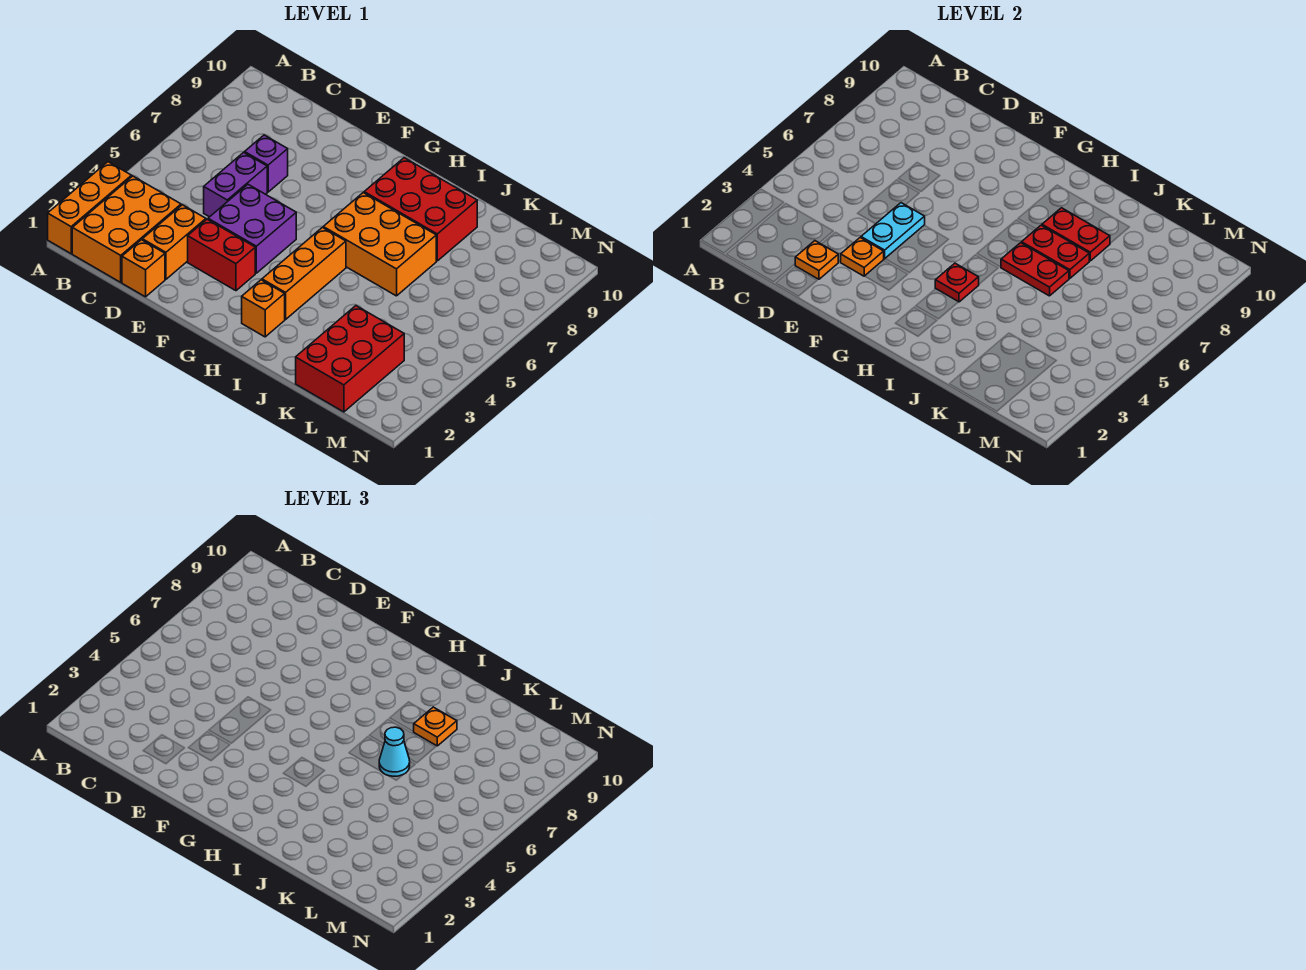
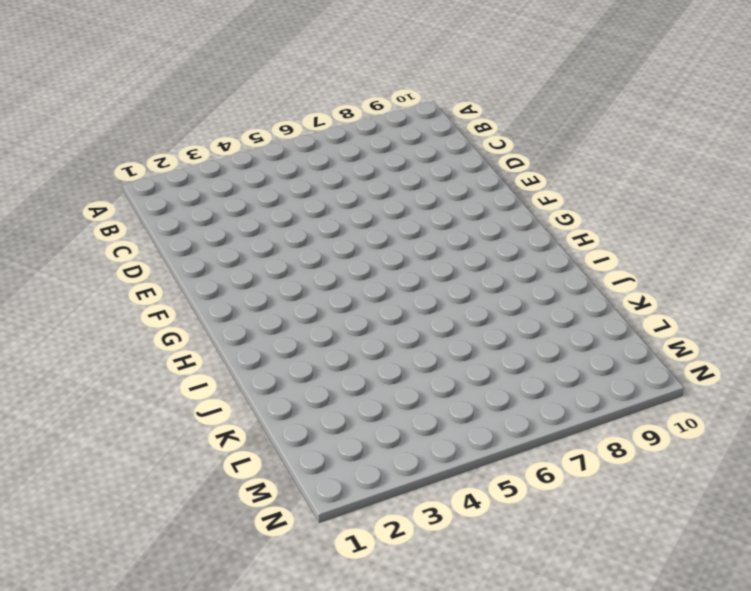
none -> orange brick A1:A3 level 1
none -> orange brick B1:C3 level 1
none -> orange brick D1 level 1

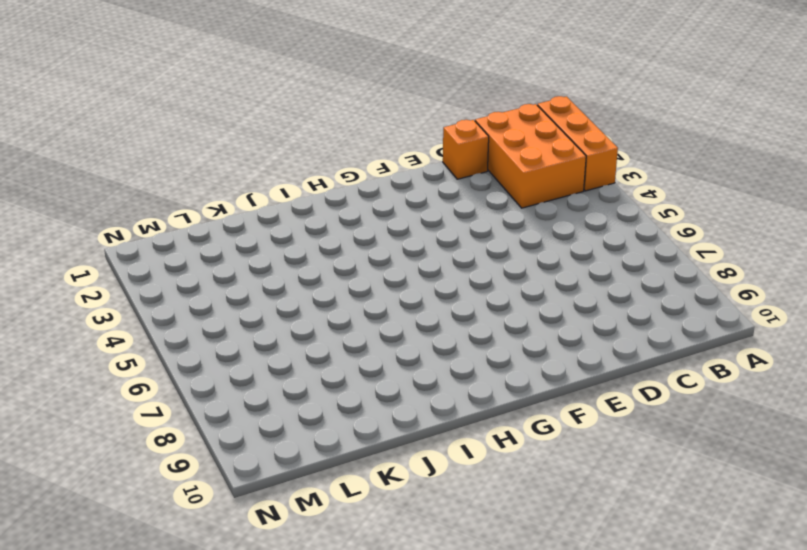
none -> orange brick D2:D3 level 1
none -> purple brick D5:D6 level 1
none -> purple brick D7 level 1

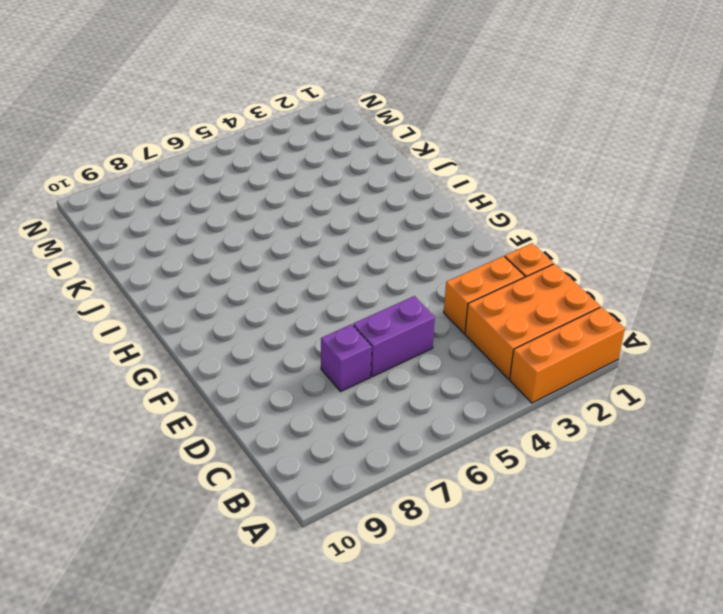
none -> red brick E3:F3 level 1
none -> purple brick E4:F5 level 1
none -> orange brick H2 level 1

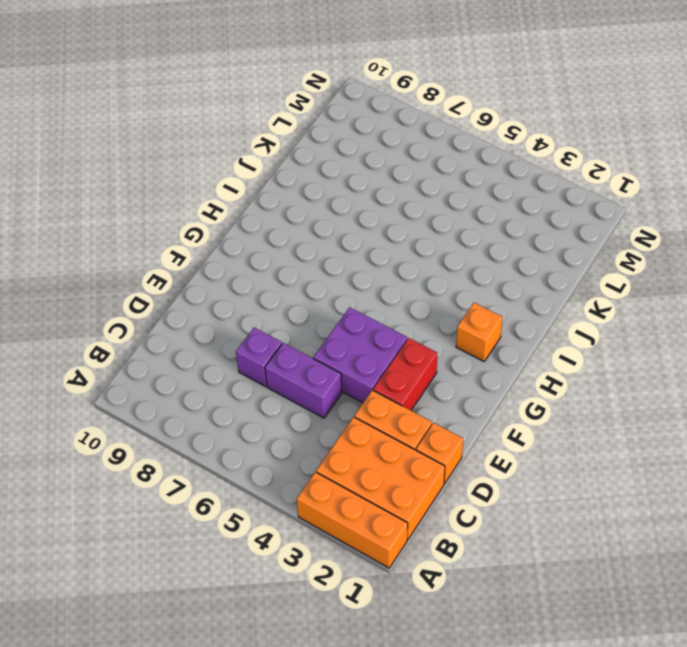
none -> orange brick H3:H5 level 1
none -> orange brick H6:J7 level 1
none -> red brick H8:J9 level 1

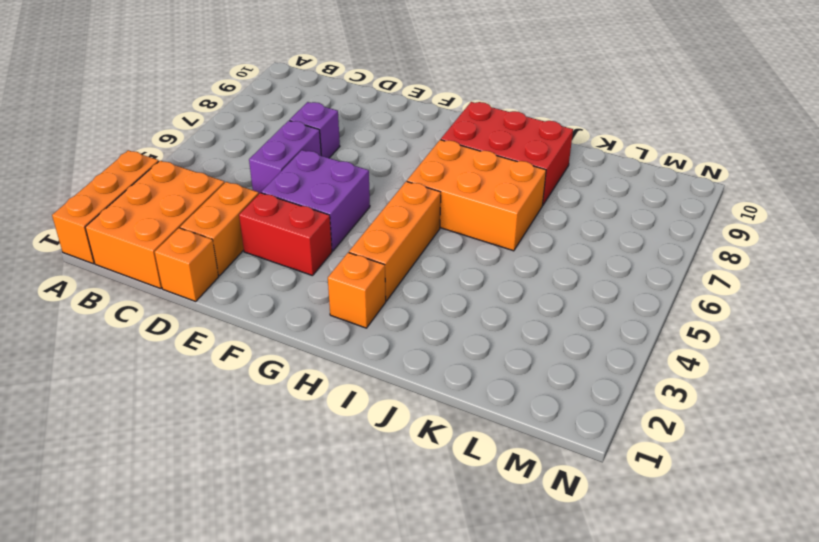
none -> red brick K1:L3 level 1
none -> orange plate D2 level 2
none -> orange plate E3 level 2

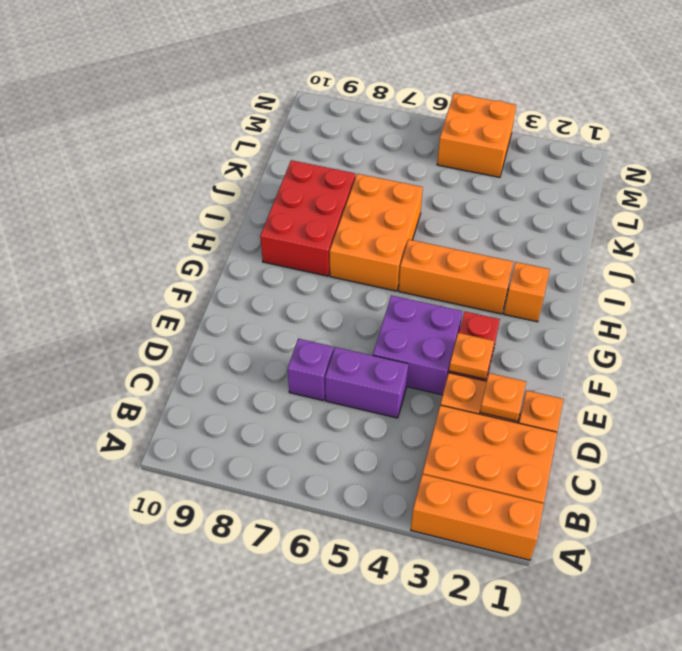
orange brick M4:N5 level 1 -> none
none -> red brick K1:L3 level 1
none -> cyan plate E4:E5 level 2
none -> red plate H4 level 2

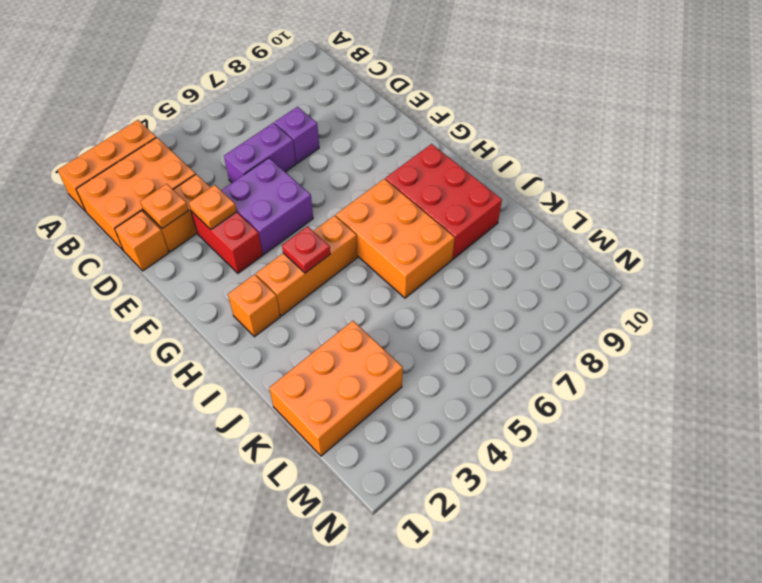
orange brick K1:L3 level 1 -> red brick K1:L3 level 1
none -> cyan plate E4:E5 level 2
none -> red plate I6:J6 level 2
none -> red plate I7:J7 level 2

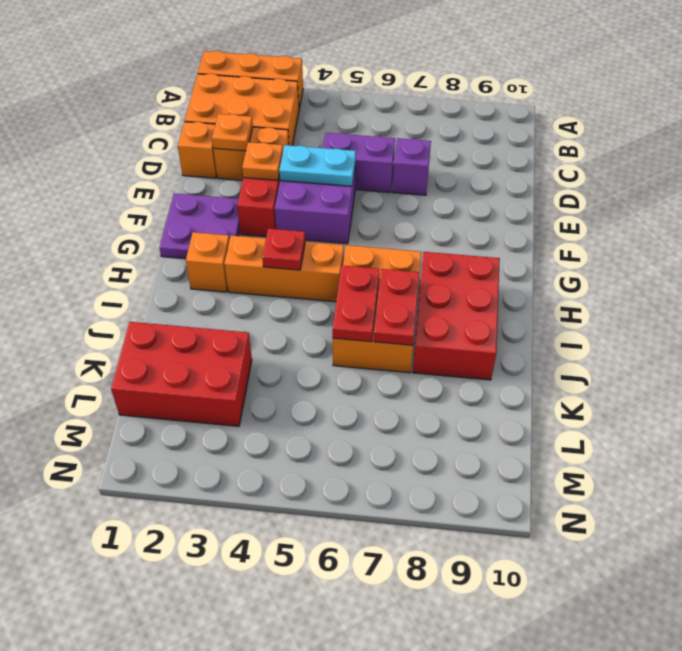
purple plate F1:G2 level 1 -> none
none -> red plate I8:J8 level 2
none -> cyan cone J6 level 3
none -> orange plate J8 level 3

